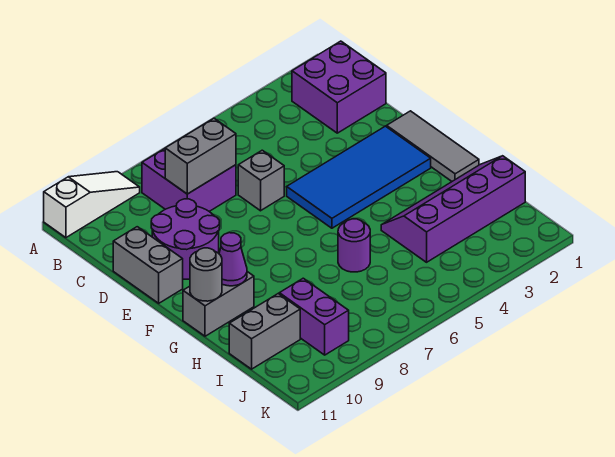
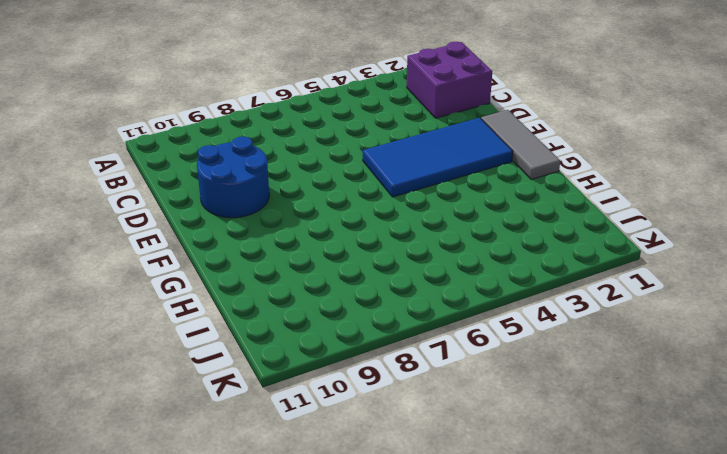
blue round brick D9:E10 level 1 -> purple round brick D9:E10 level 1
none -> white slope A9:A11 level 1 top 11
none -> purple brick B7:C8 level 1
none -> grey brick D6 level 1

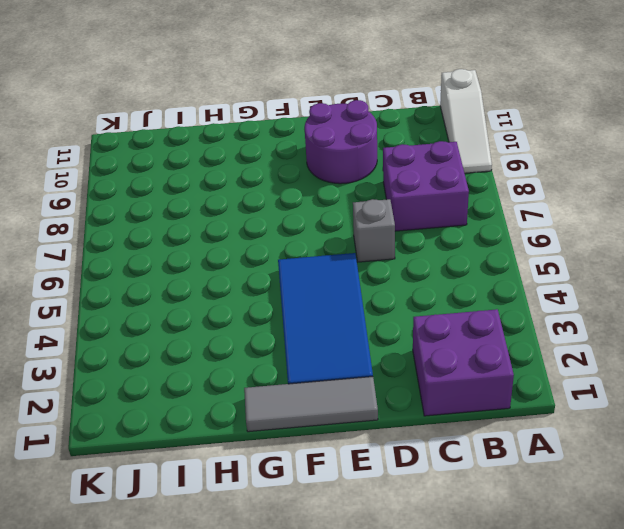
none -> grey brick D11:E11 level 1
none -> grey brick G10:G11 level 1
none -> purple slope H1:I4 level 1 top I

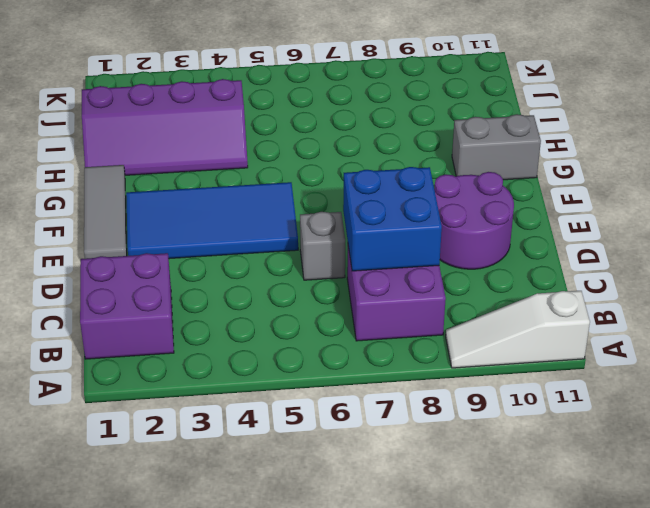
blue brick C7:D8 level 2 -> grey brick C7:C8 level 2
none -> grey brick D11:E11 level 1
none -> purple round brick H6 level 1
none -> purple brick I9:J9 level 1

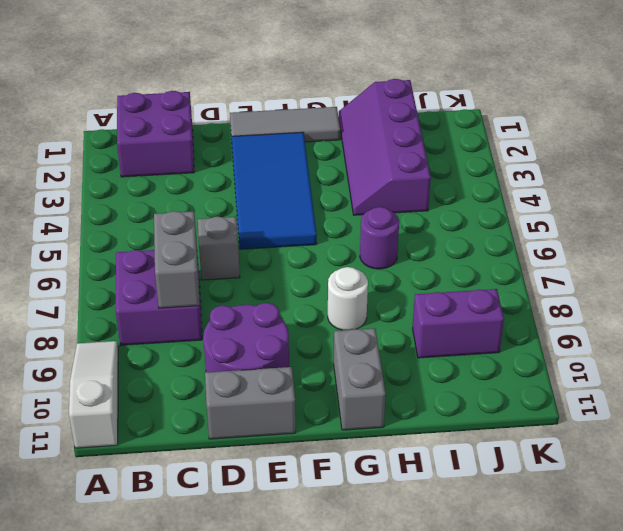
white round brick G8 level 1 -> none
none -> grey brick I10:I11 level 1
none -> purple cone G10 level 2
none -> grey round brick G11 level 2

